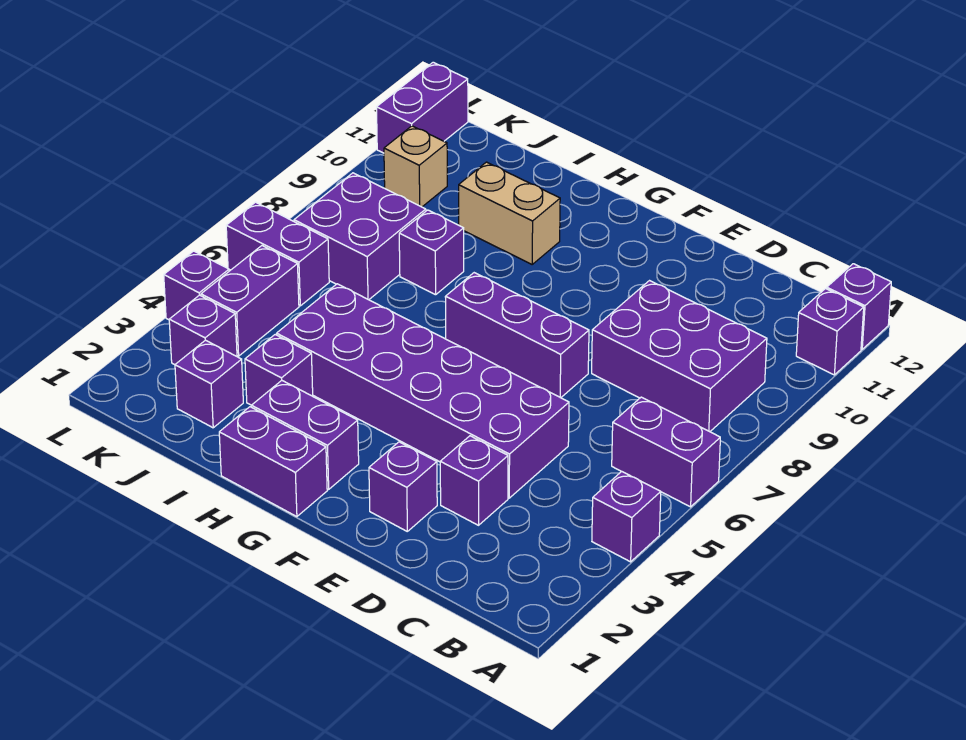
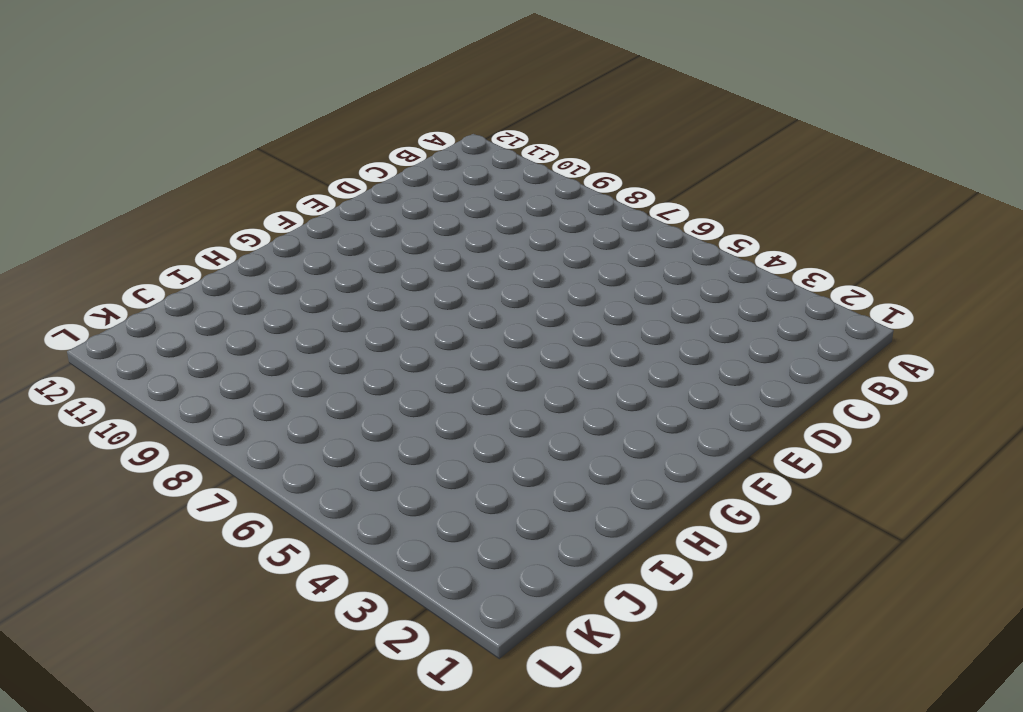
none -> purple brick A4 level 1
none -> purple brick A6:B6 level 1
none -> purple brick A11 level 1

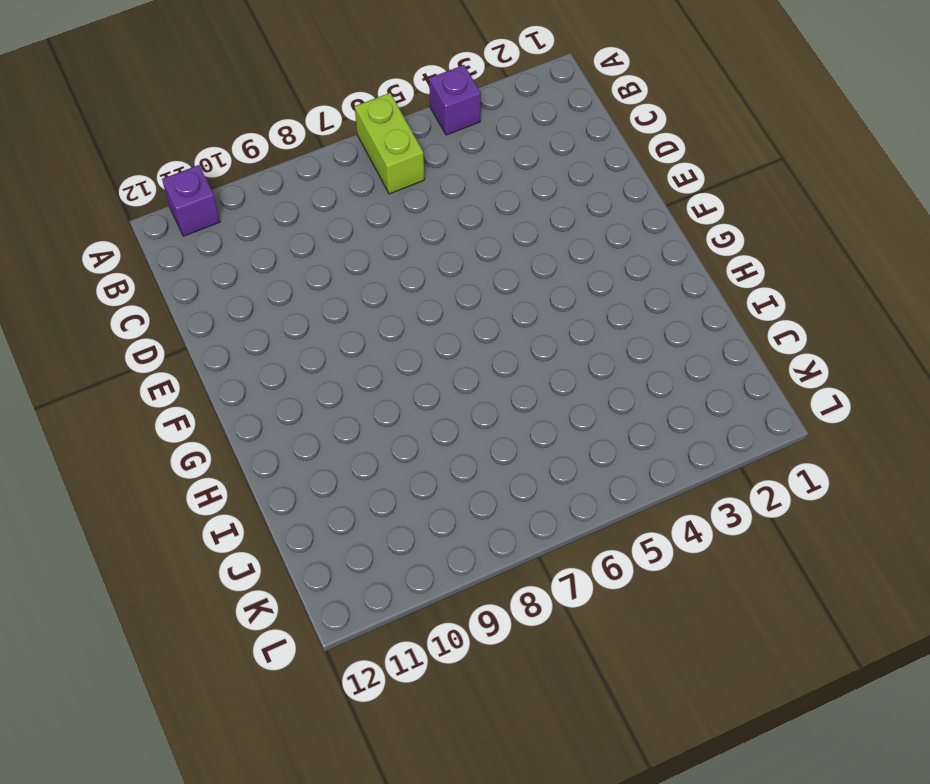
lime brick A6:B6 level 1 -> purple brick A6:B6 level 1
none -> purple brick A12 level 1
none -> purple brick B8:D9 level 1
none -> purple brick D3 level 1

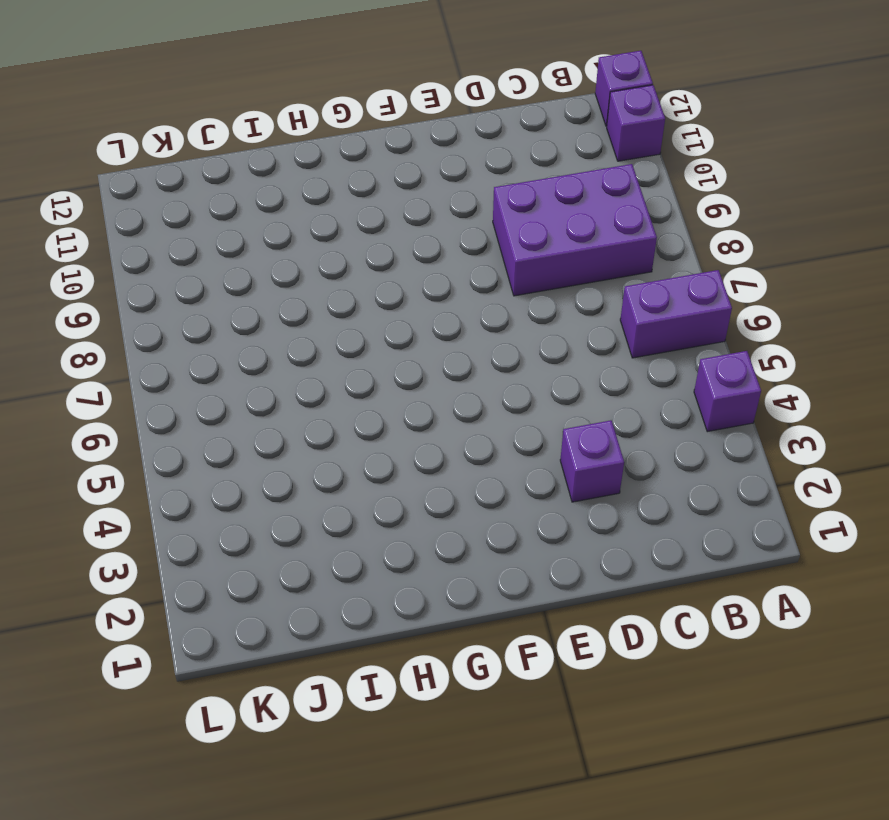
none -> purple brick D4:I5 level 1
none -> purple brick E2 level 1
none -> purple brick E7:G7 level 1

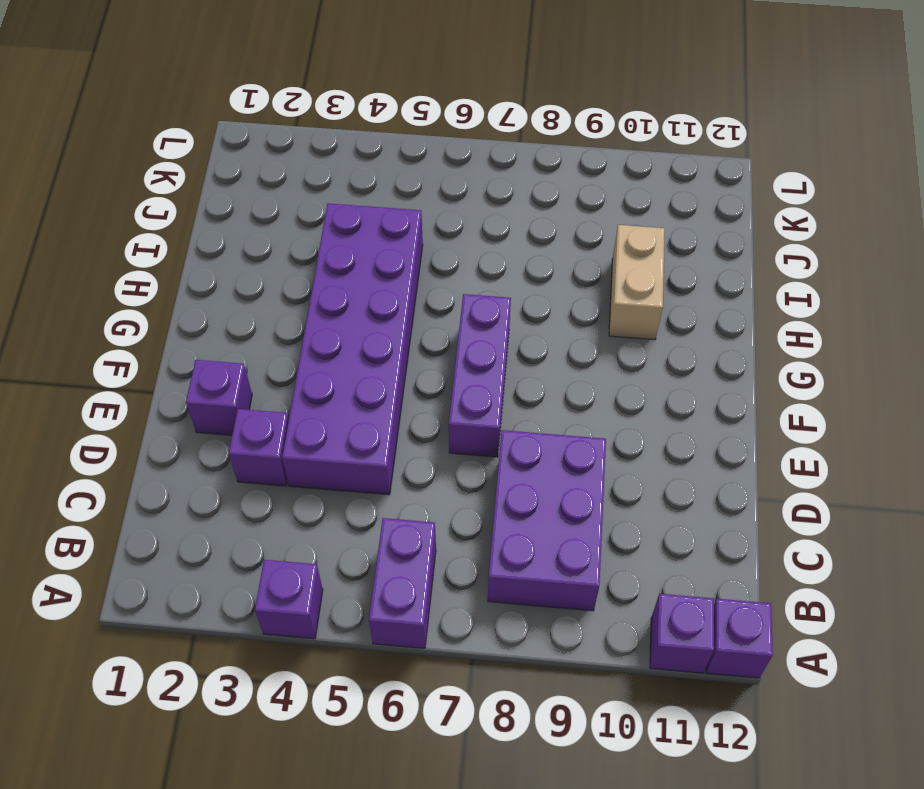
none -> purple brick G1:H1 level 1
none -> purple brick G2:H2 level 1
none -> purple brick I3 level 1

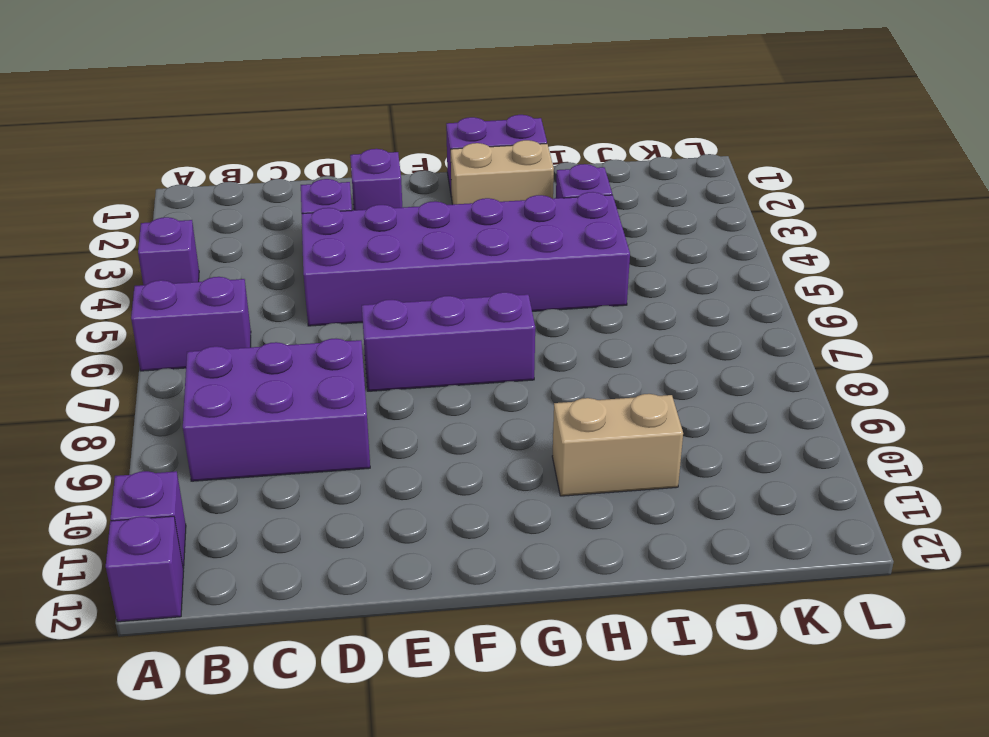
tan brick G2:H2 level 1 -> purple brick G2:H2 level 1
none -> purple brick I8 level 1
none -> purple brick J2 level 1
none -> purple brick J7:K8 level 1

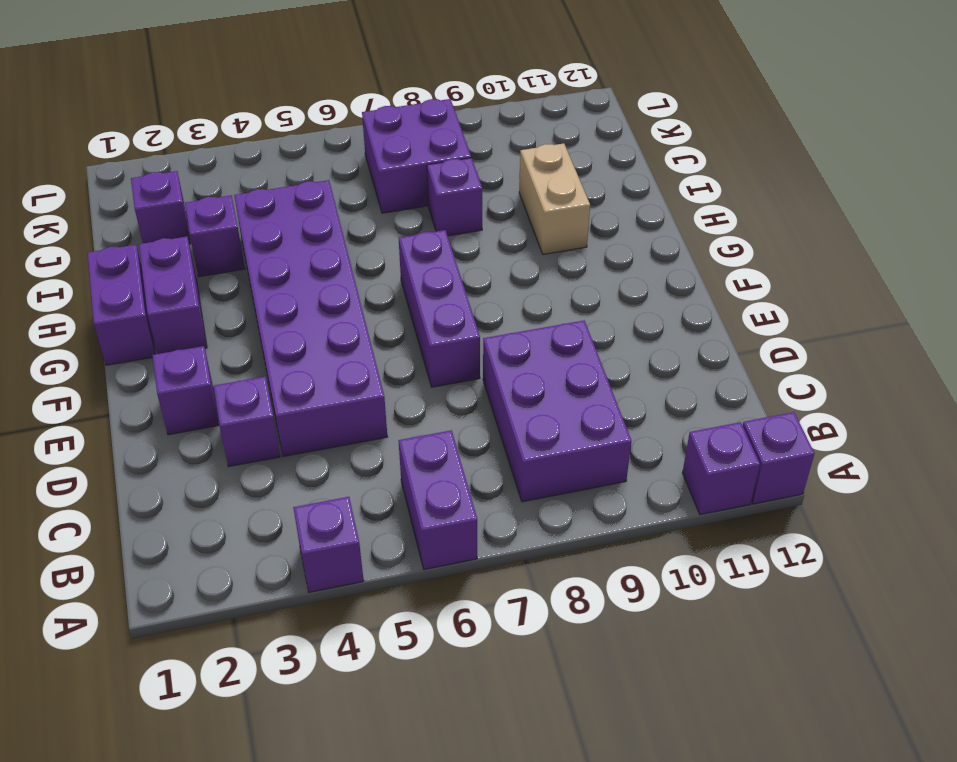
none -> purple brick K3 level 1
none -> purple brick K4:K5 level 1
none -> purple brick K6:L6 level 1

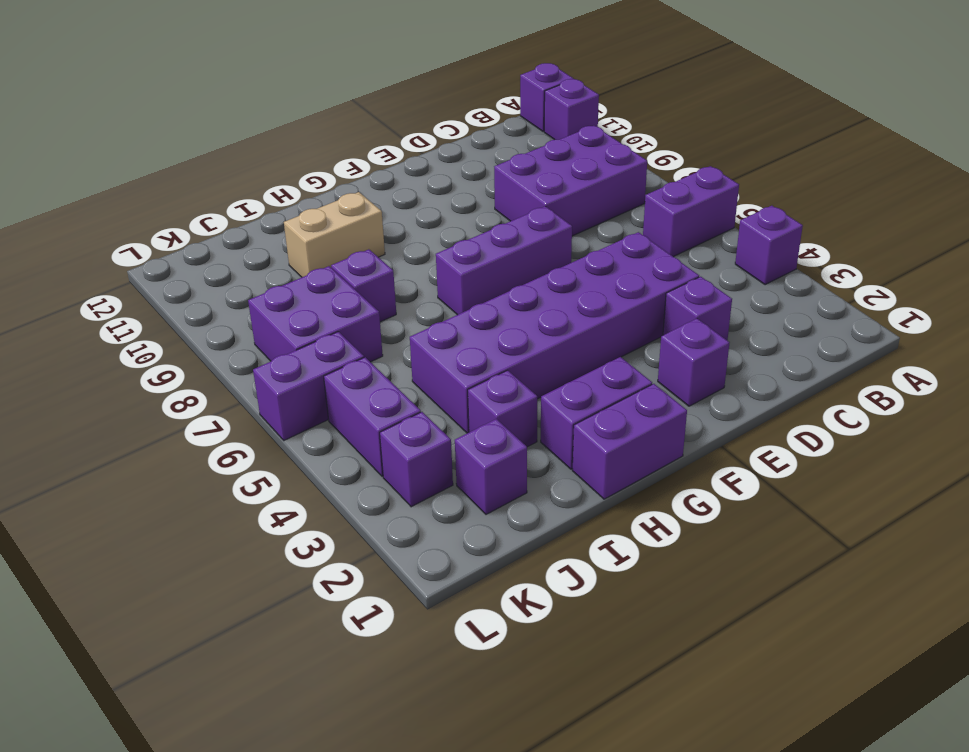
none -> tan brick K10 level 1
none -> purple brick L4 level 1
none -> purple brick L11:L12 level 1

